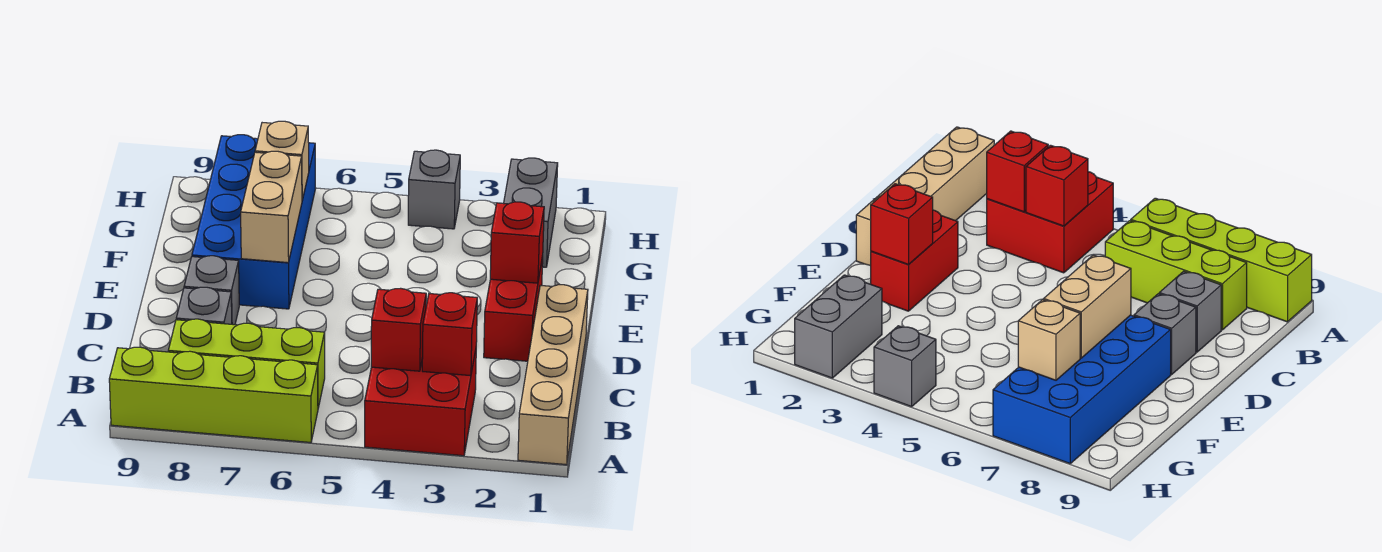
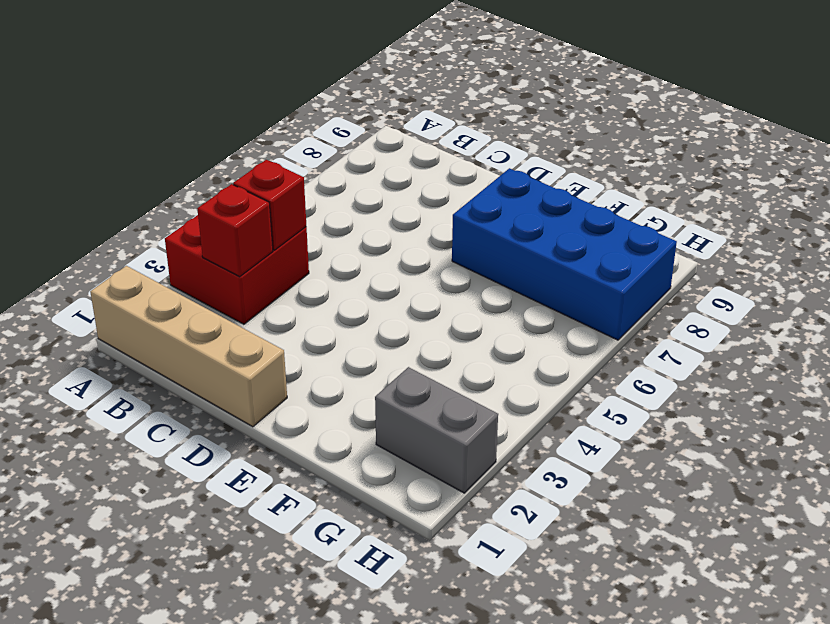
none -> lime brick A6:A9 level 1
none -> lime brick B6:B8 level 1
none -> grey brick C8 level 1

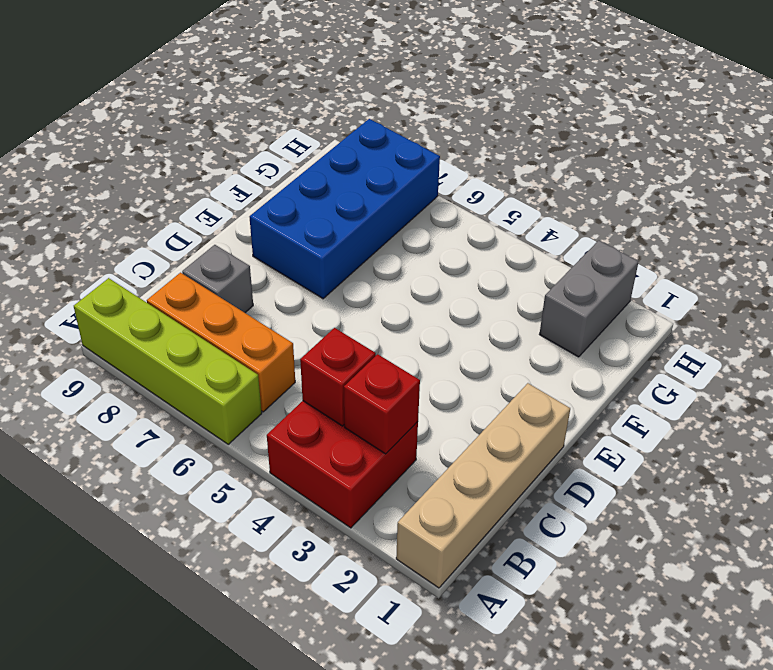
orange brick B6:B8 level 1 -> lime brick B6:B8 level 1
none -> red brick D2:E2 level 1
none -> grey brick D8 level 1
none -> grey brick H4 level 1

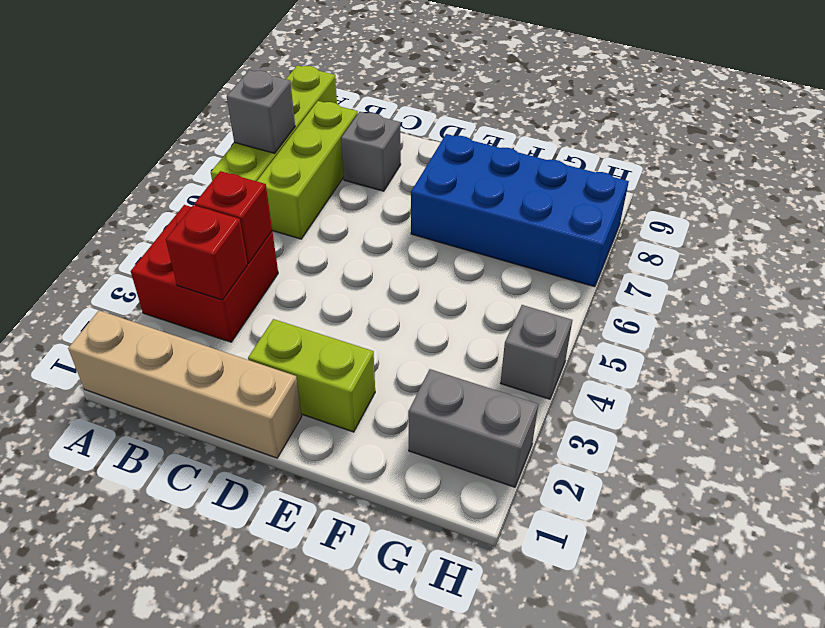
grey brick A7 level 2 -> grey brick D8 level 1
lime brick D2:E2 level 1 -> red brick D2:E2 level 1
none -> red brick E2 level 2
none -> tan brick E7:F7 level 2
none -> tan brick G7 level 2

